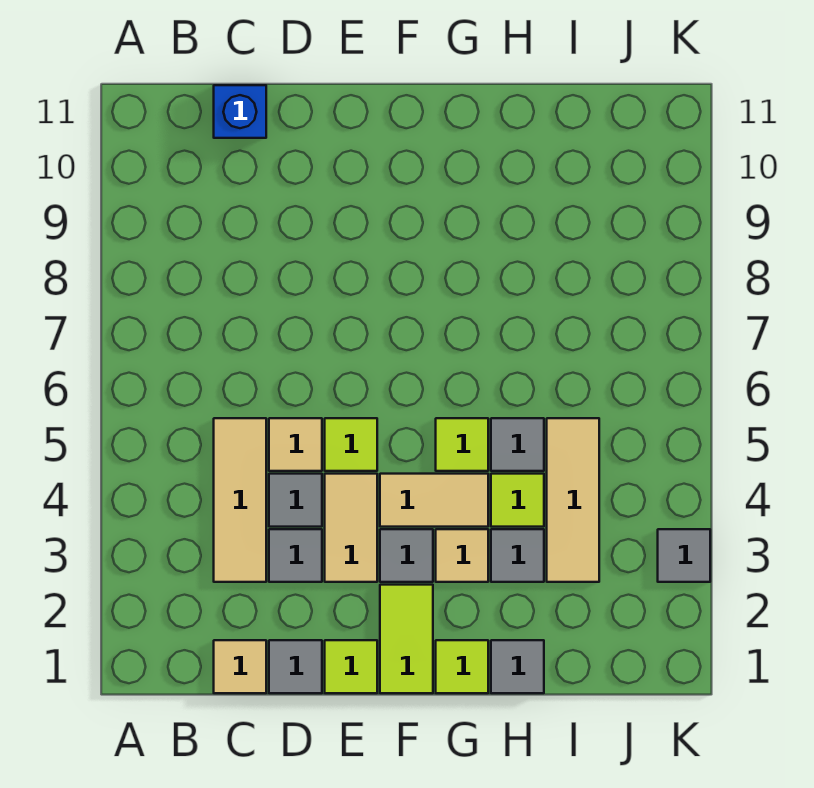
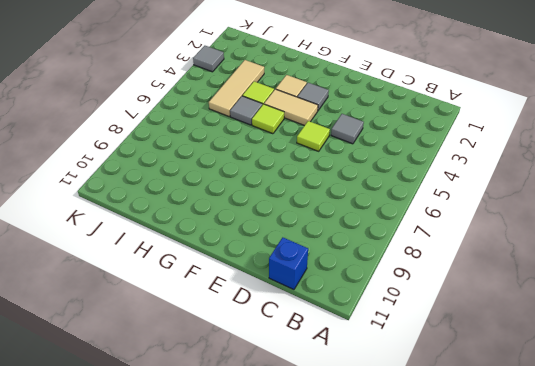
none -> tan tile C1 level 1
none -> tan tile C3:C5 level 1
none -> grey tile D1 level 1

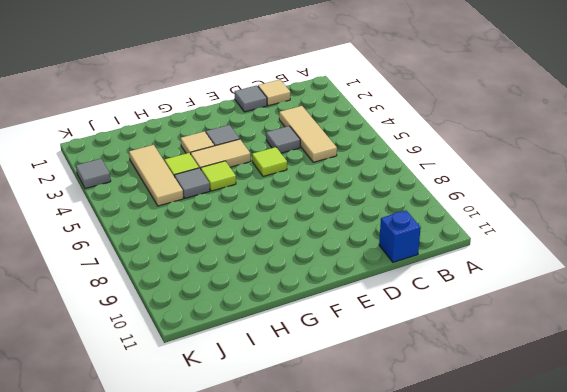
none -> grey tile D3 level 1
none -> tan tile D5 level 1
none -> lime tile E1 level 1

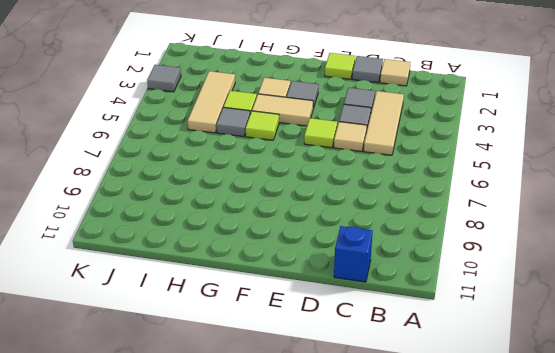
none -> tan tile E3:E4 level 1
none -> lime tile F1:F2 level 1
none -> lime tile G1 level 1

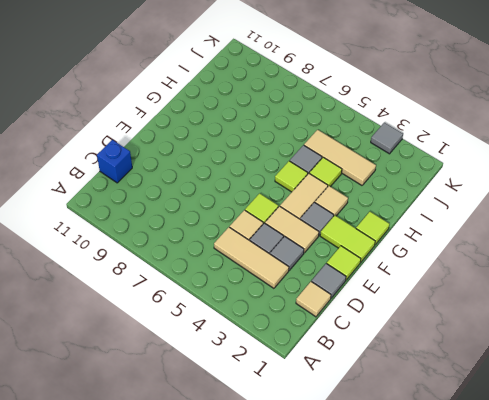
none -> grey tile H1 level 1
none -> grey tile H3 level 1

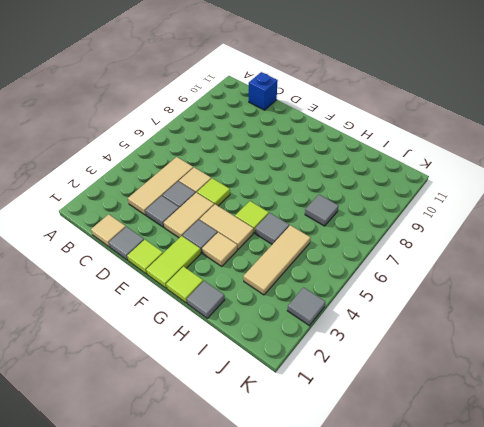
grey tile I7 level 1 -> grey tile H3 level 1
none -> lime tile H4 level 1

